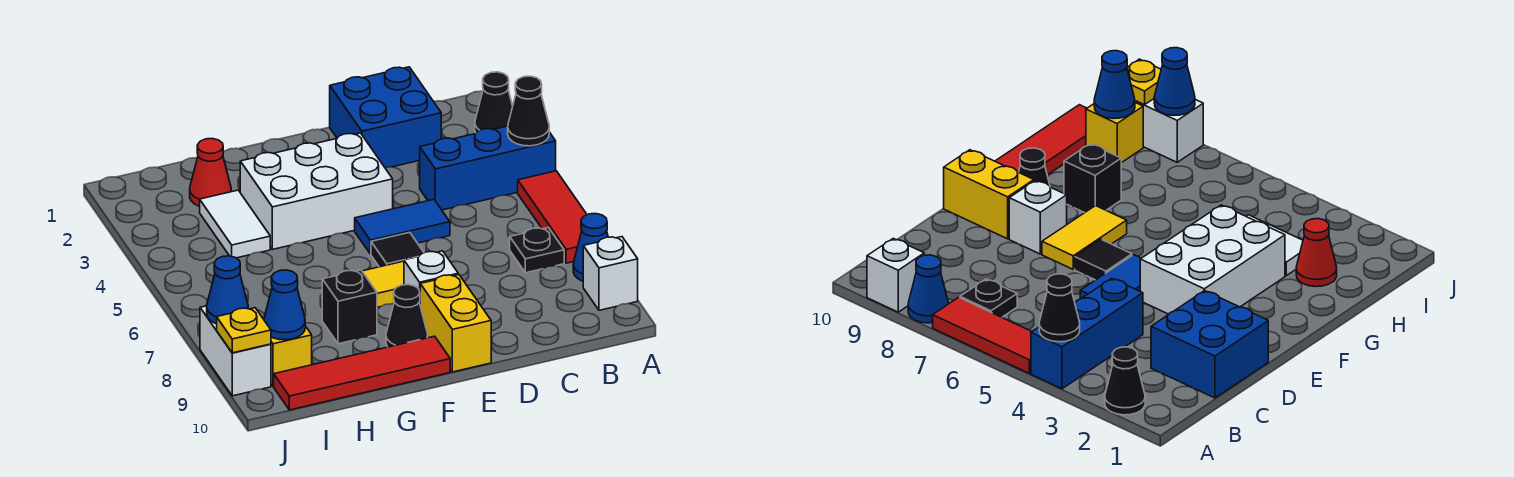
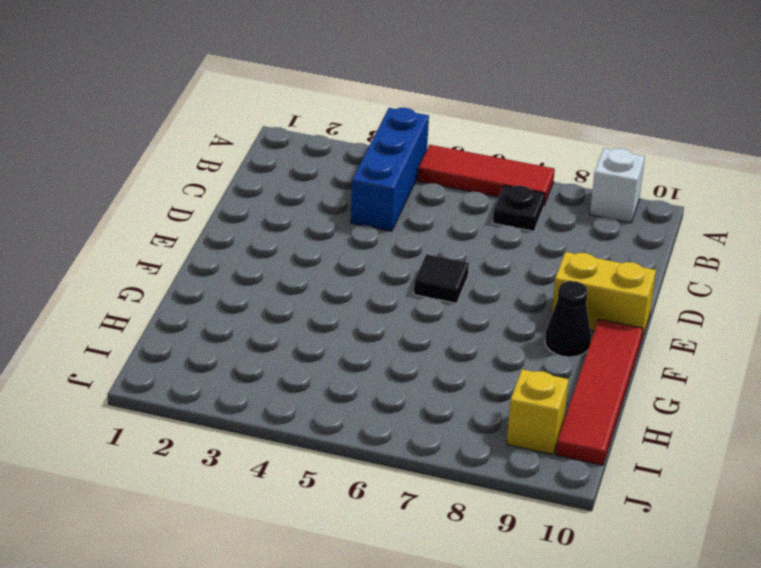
none -> black cone A2 level 1
none -> blue cone A8 level 1
none -> blue brick C1:D2 level 1

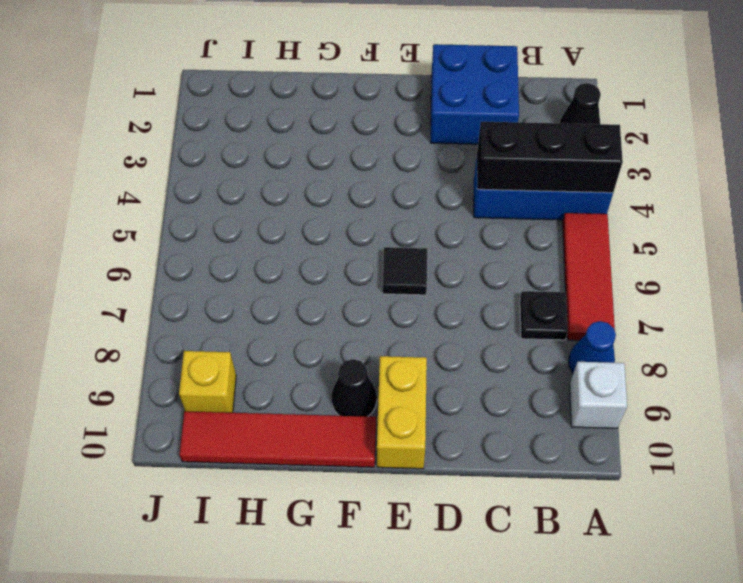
black brick A4:C4 level 2 -> black cone A4 level 2
none -> blue tile D5:E5 level 1
none -> white brick E3:G4 level 1
none -> yellow tile E7:F7 level 1

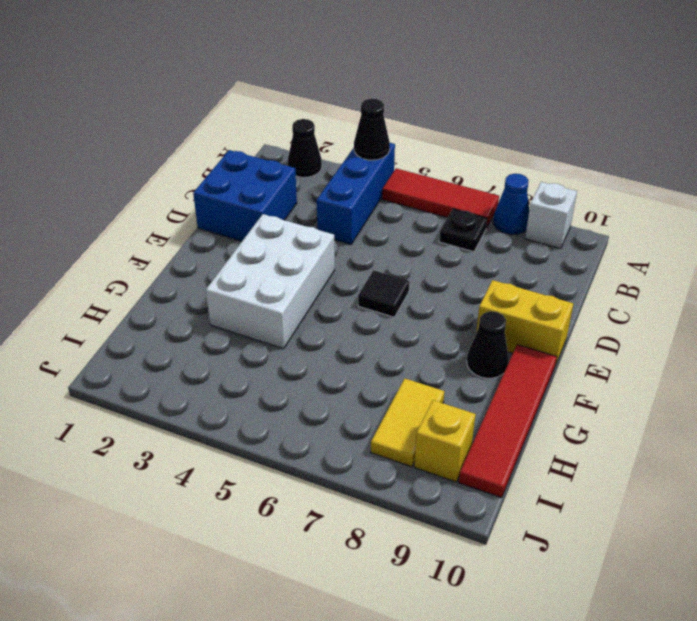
yellow tile H8:I8 level 1 -> yellow tile E7:F7 level 1
none -> blue tile D5:E5 level 1
none -> white brick E8 level 1
none -> black brick G8 level 1

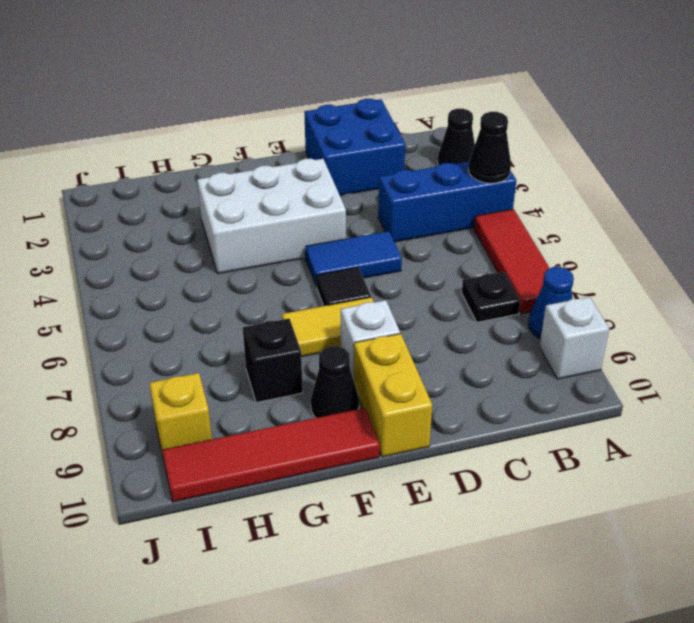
none -> red cone H2 level 1
none -> white tile H3:H4 level 1
none -> white brick J8:J9 level 1

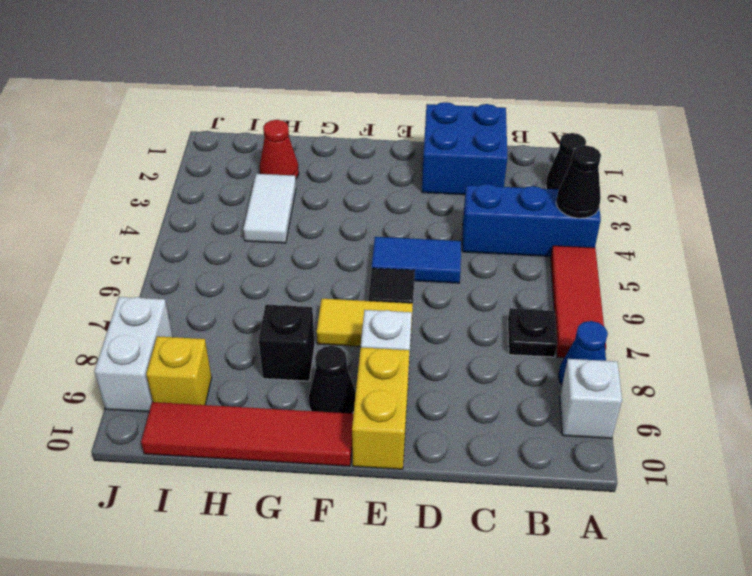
none -> white brick E3:G4 level 1
none -> blue cone I9 level 2
none -> blue cone J8 level 2

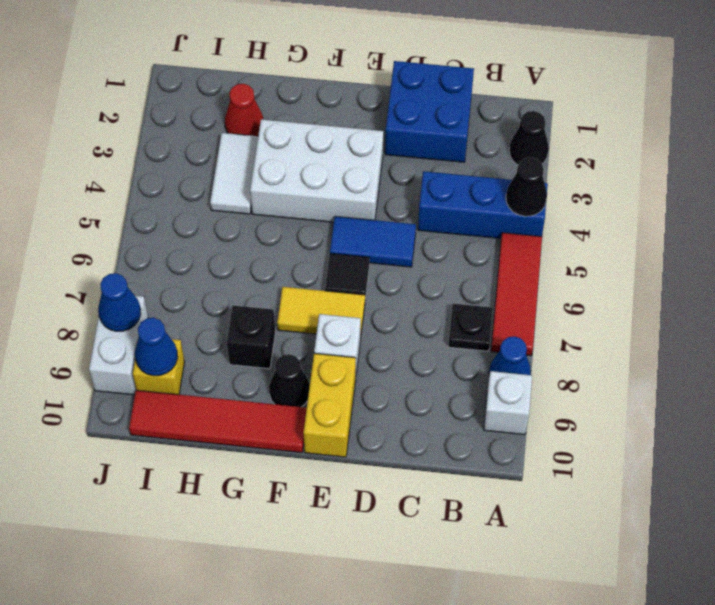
none -> yellow plate J9 level 2

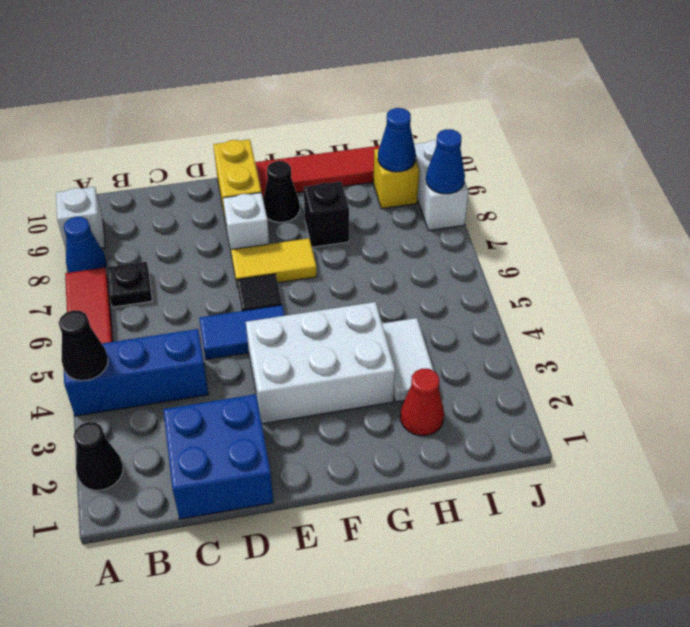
none -> yellow plate J9 level 2

